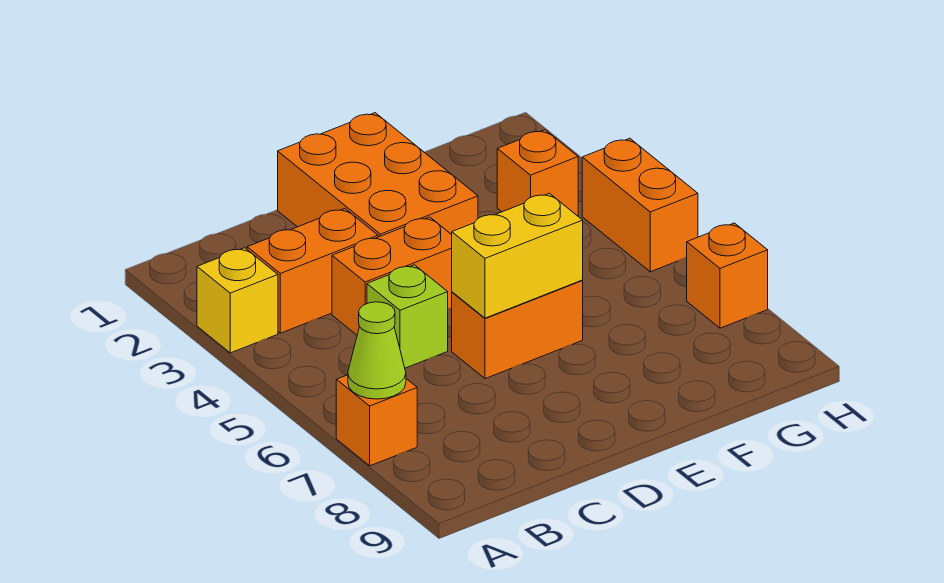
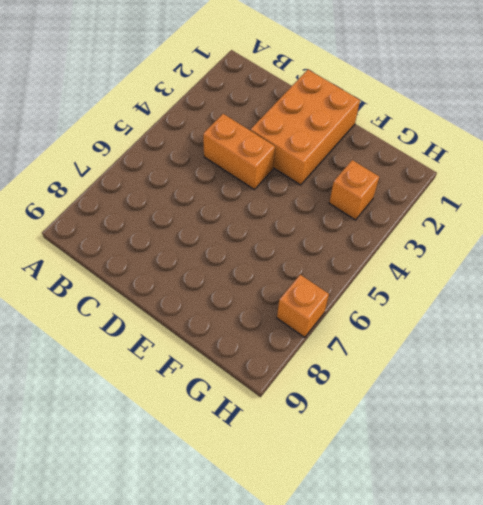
none -> yellow brick A3 level 1
none -> orange brick A7 level 1
none -> orange brick B3:C3 level 1

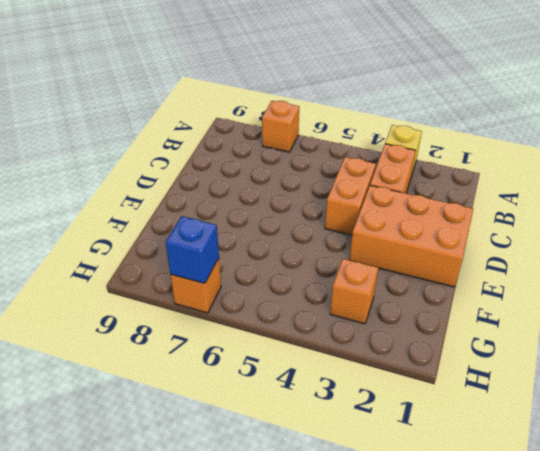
blue brick H7 level 2 -> none
none -> lime brick C5 level 1
none -> orange brick D6:E6 level 1
none -> orange brick H4:H5 level 1

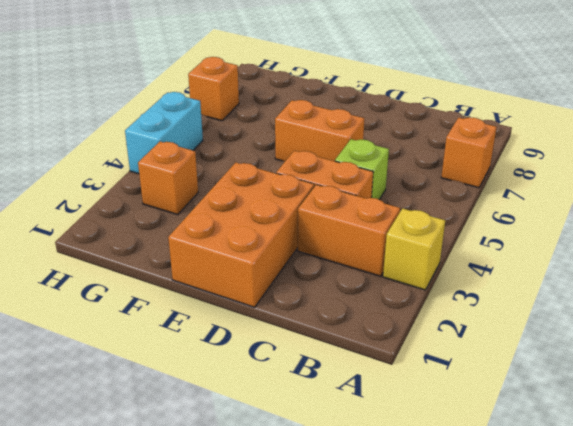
cyan brick H4:H5 level 1 -> orange brick H4:H5 level 1
none -> lime cone A7 level 2
none -> yellow brick D6:E6 level 2

